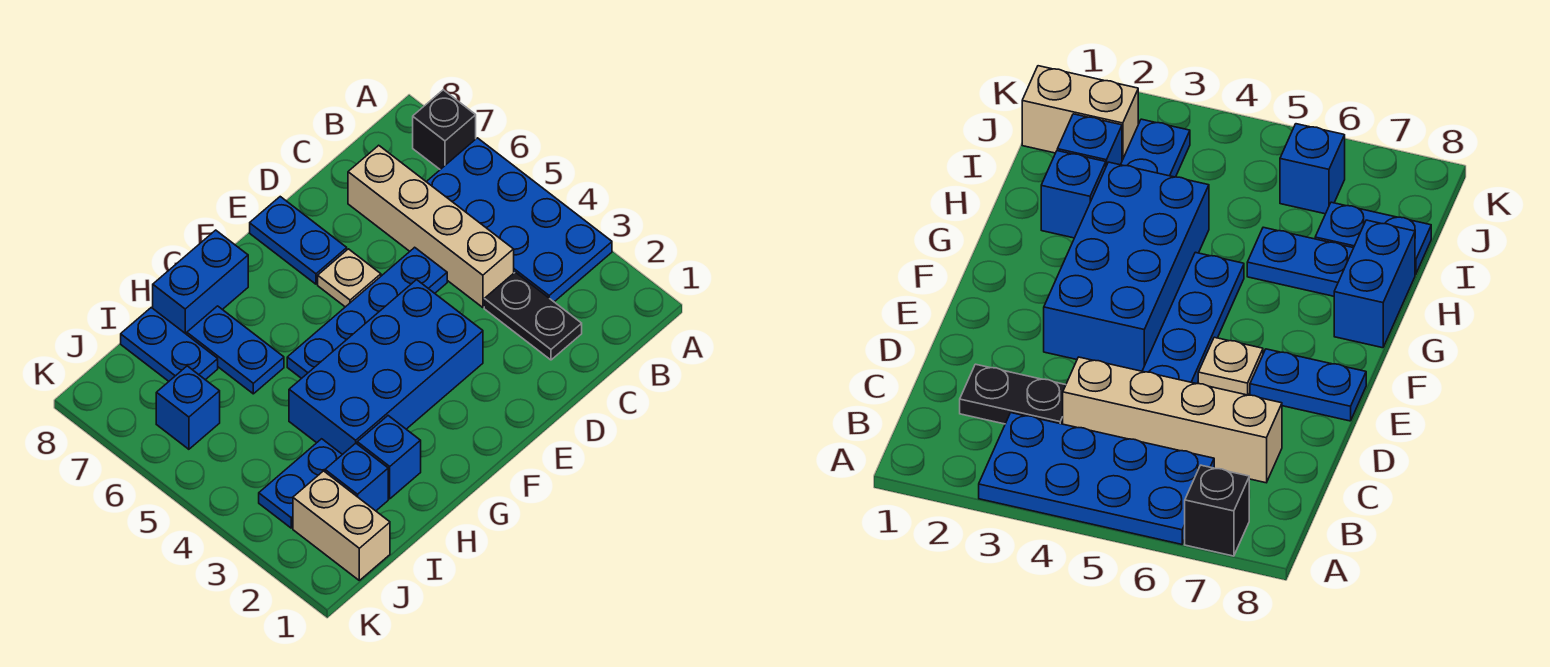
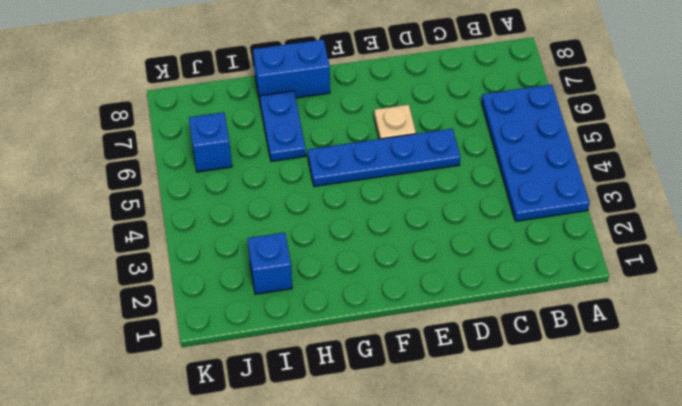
none -> black brick A7 level 1
none -> black plate C2:C3 level 1
none -> tan brick C4:C7 level 1

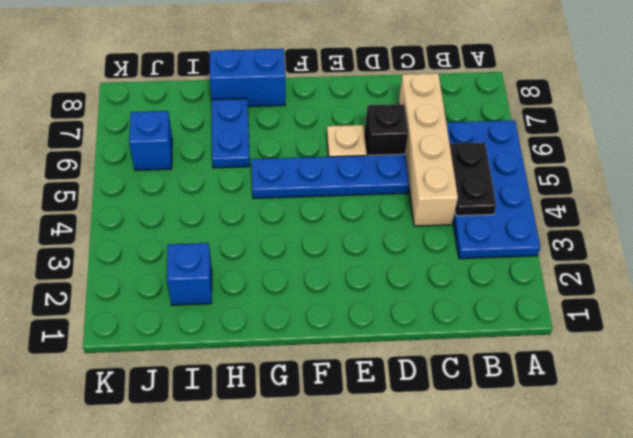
black plate B4:B5 level 2 -> black plate C2:C3 level 1
black brick D6 level 1 -> black brick A7 level 1
none -> blue brick E3:H4 level 1
none -> blue plate E7:E8 level 1
none -> blue brick H2 level 1

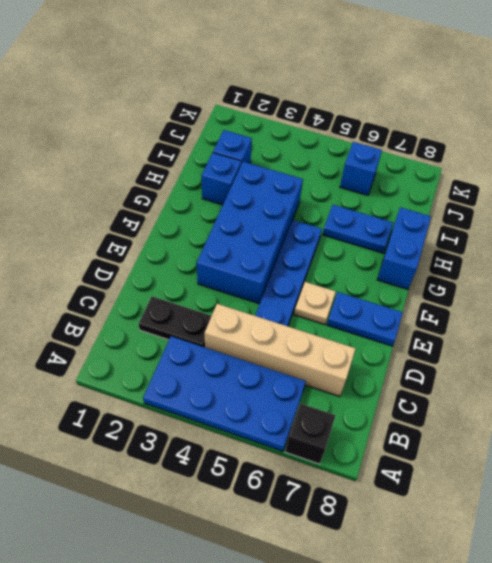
none -> blue plate I3:J3 level 1
none -> blue plate I7:I8 level 1
none -> tan brick J1:J2 level 1

